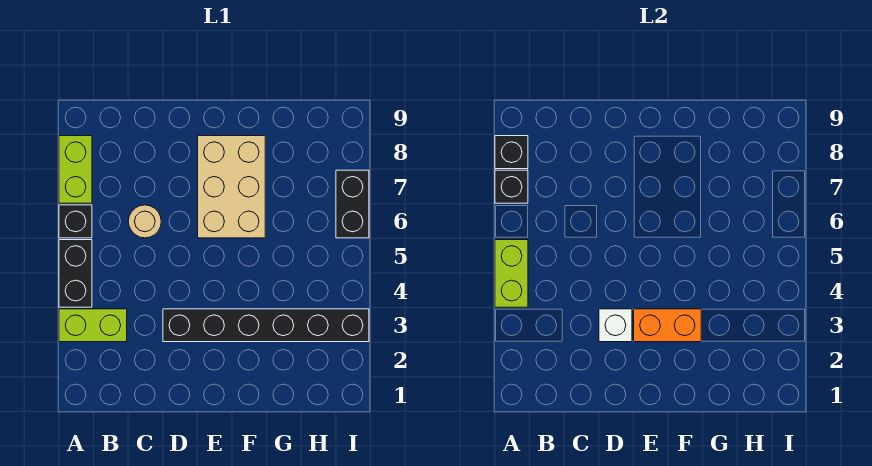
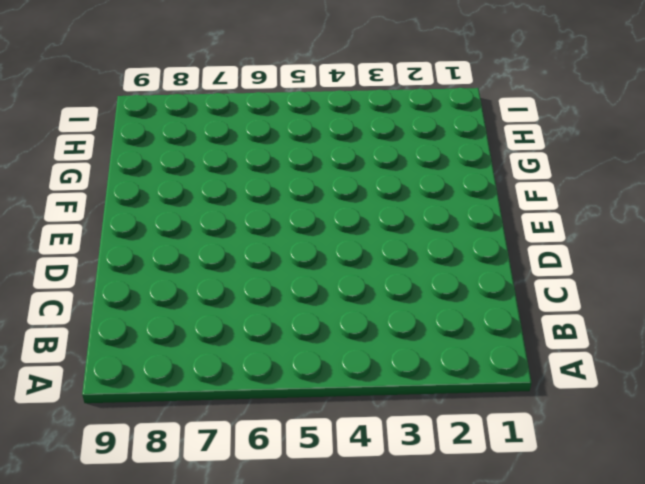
none -> lime brick A3:B3 level 1
none -> black brick A4:A5 level 1
none -> black brick A6 level 1

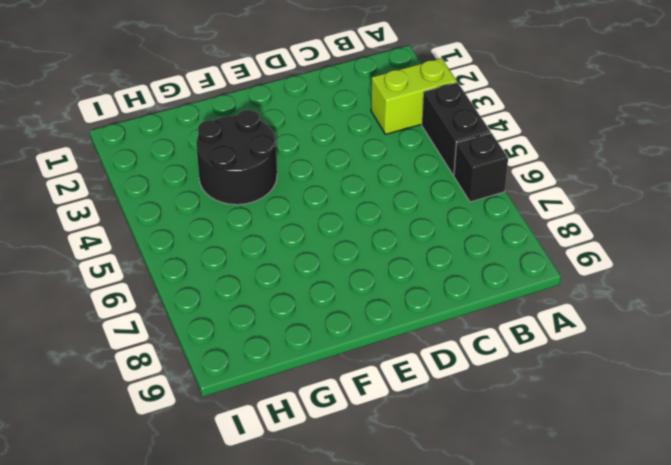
black round brick F3:G4 level 1 -> black brick D3:I3 level 1
none -> lime brick A7:A8 level 1
none -> tan round brick C6 level 1
none -> tan brick E6:F8 level 1

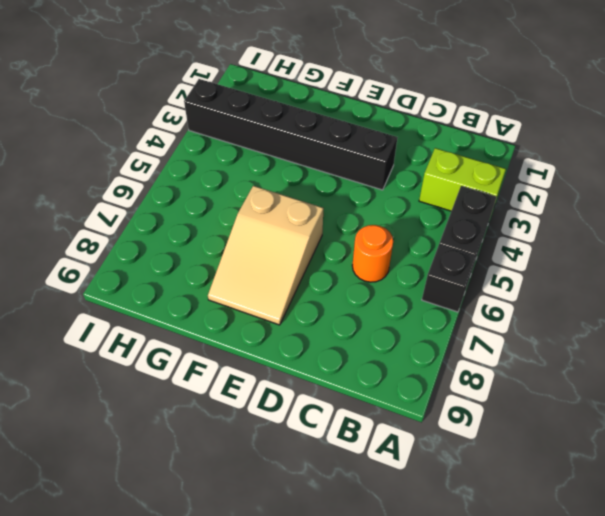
orange round brick C6 level 1 -> tan round brick C6 level 1
tan slope E6:F8 level 1 top 6 -> tan brick E6:F8 level 1
none -> lime brick A7:A8 level 1
none -> black brick I6:I7 level 1
none -> lime brick A4:A5 level 2

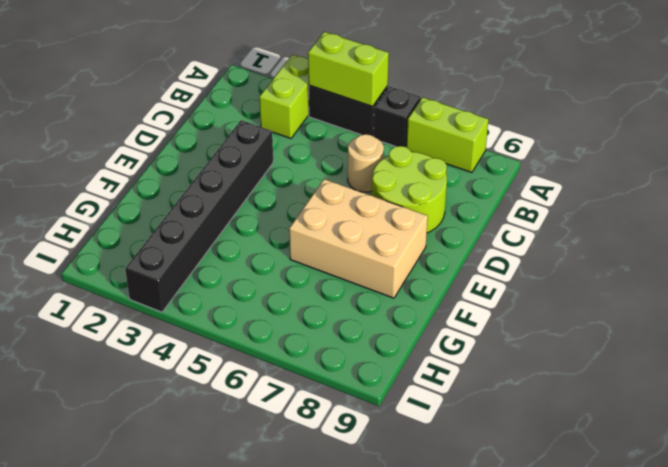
lime round brick C7:D8 level 1 -> none
none -> black brick I6:I7 level 1
none -> black brick A7 level 2
none -> black brick A8 level 2

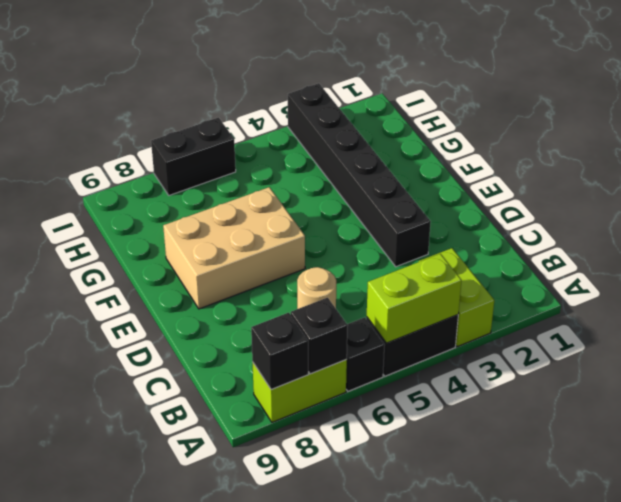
none -> white brick D3 level 2
none -> orange brick E3:F3 level 2

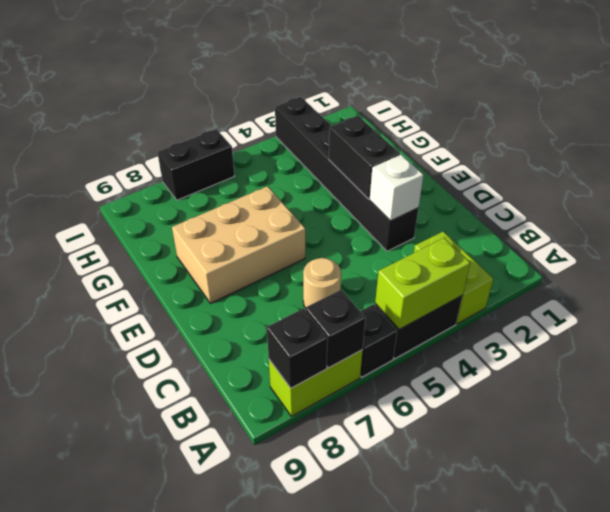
black brick E3:F3 level 2 -> orange brick E3:F3 level 2

